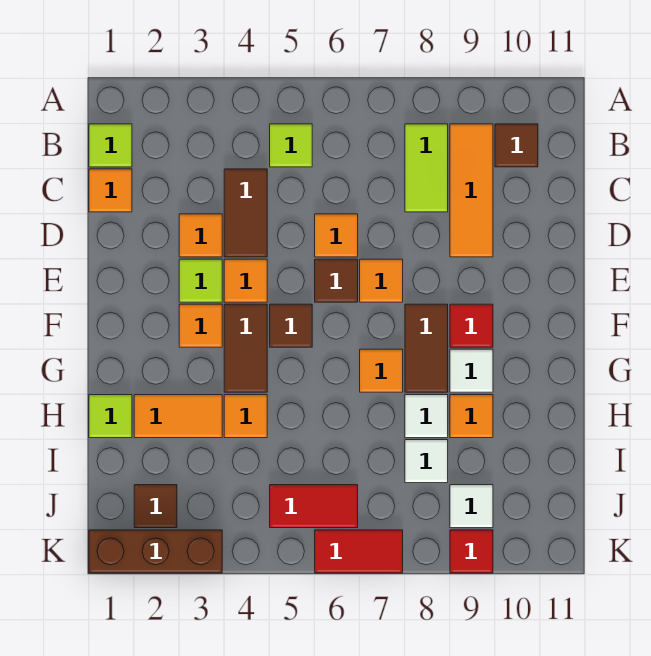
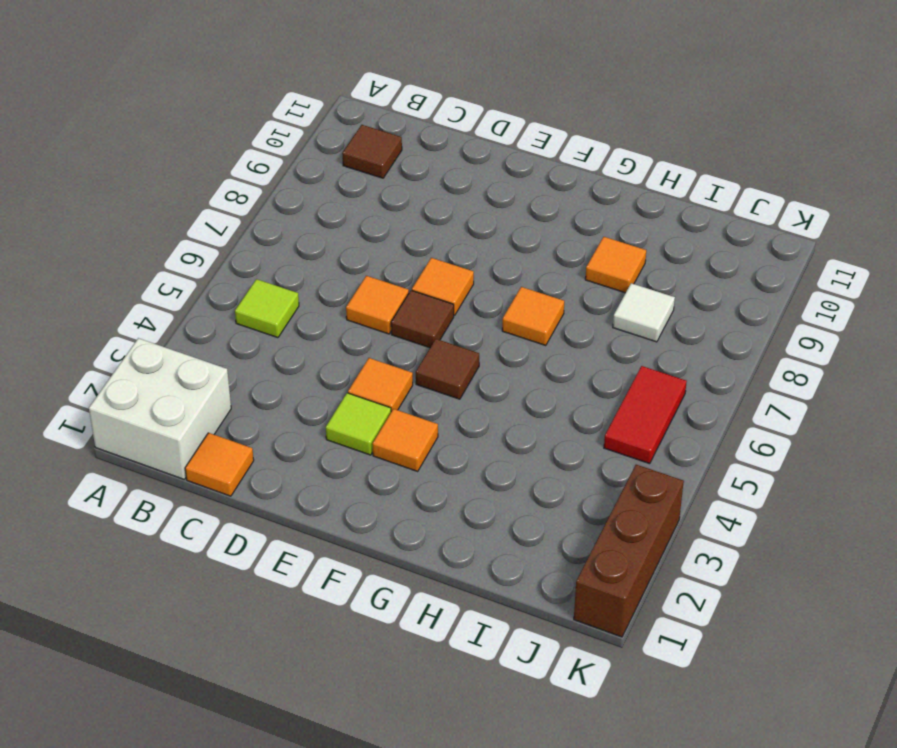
white brick A1:B2 level 1 -> lime tile B1 level 1
none -> lime tile B8:C8 level 1
none -> orange tile B9:D9 level 1
none -> brown tile C4:D4 level 1
none -> orange tile D3 level 1

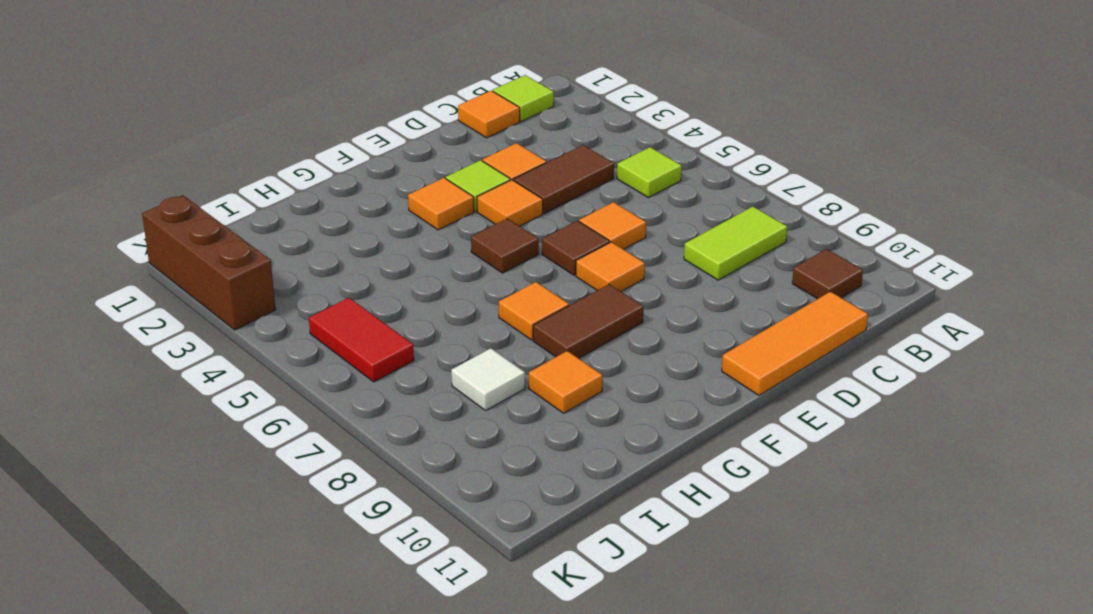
orange tile C11:E11 level 1 -> orange tile B9:D9 level 1
none -> brown tile F4:G4 level 1
none -> red tile F9 level 1
none -> white tile G9 level 1
none -> lime tile H1 level 1

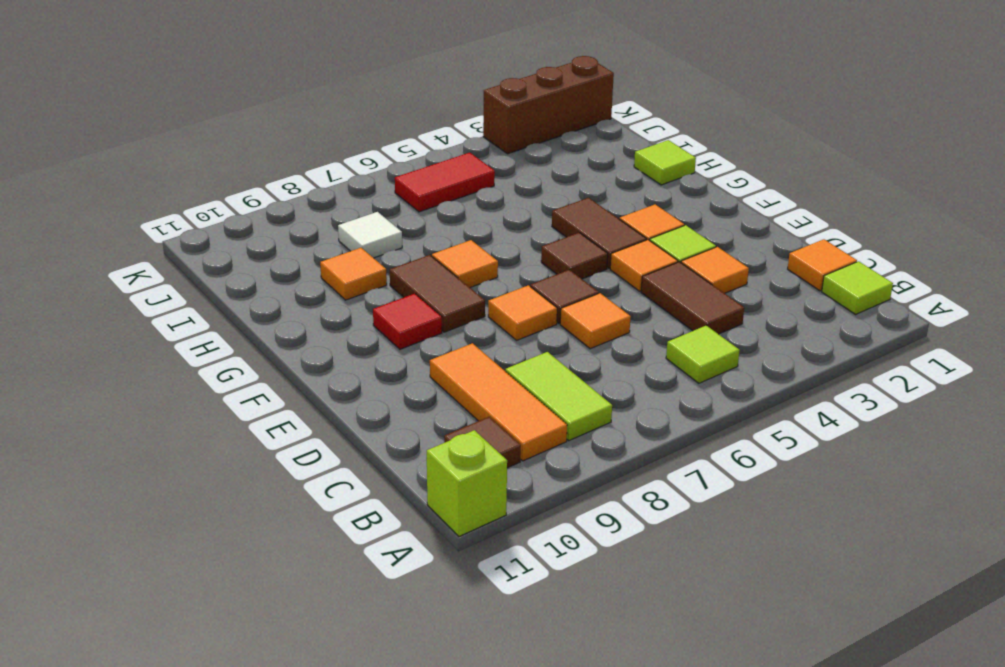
lime brick A11 level 1 -> none
none -> white tile G9 level 1
none -> orange tile H2:H3 level 1
none -> orange tile H4 level 1
none -> white tile H8 level 1

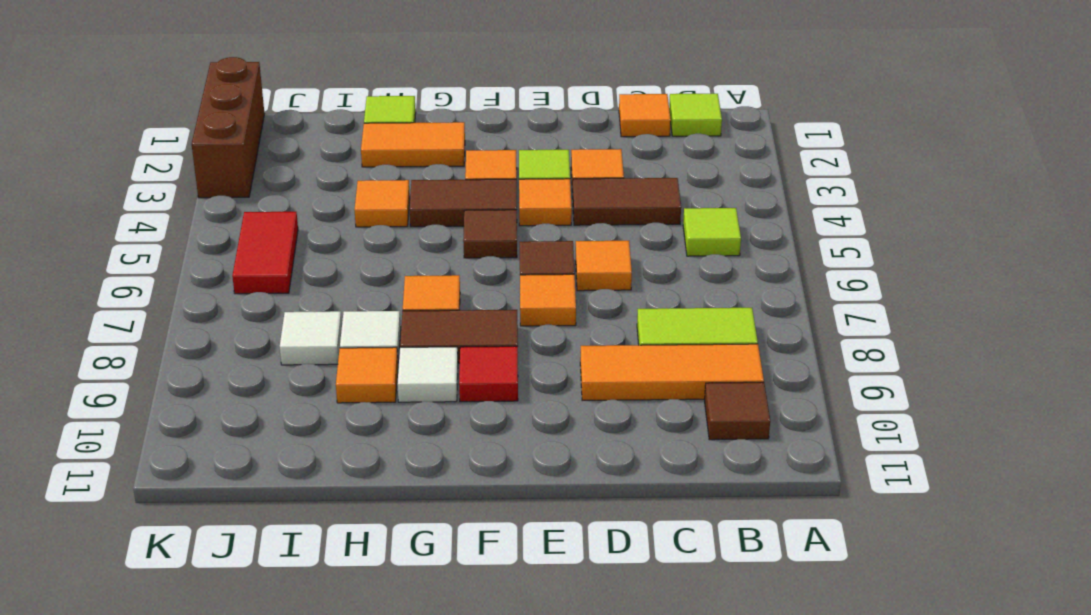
orange tile G2:H2 level 1 -> orange tile H2:H3 level 1
none -> brown tile J2 level 1
none -> white tile J9 level 1
none -> red tile K6:K7 level 1
none -> red tile K9 level 1

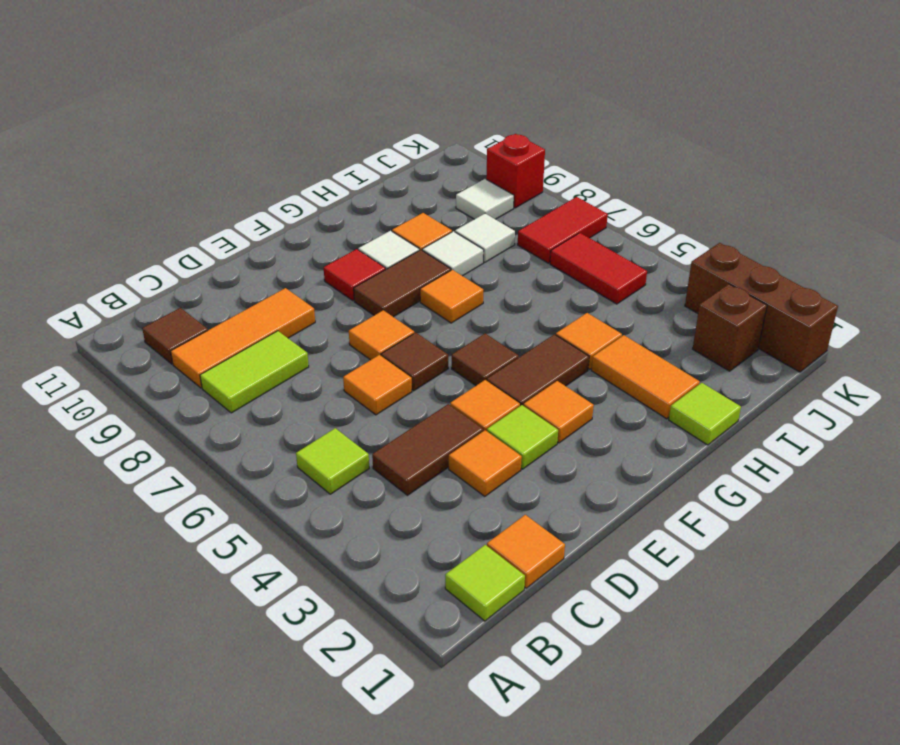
brown brick J2 level 1 -> brown tile J2 level 1
red tile J7:K7 level 1 -> red tile K6:K7 level 1
red brick K9 level 1 -> red tile K9 level 1

